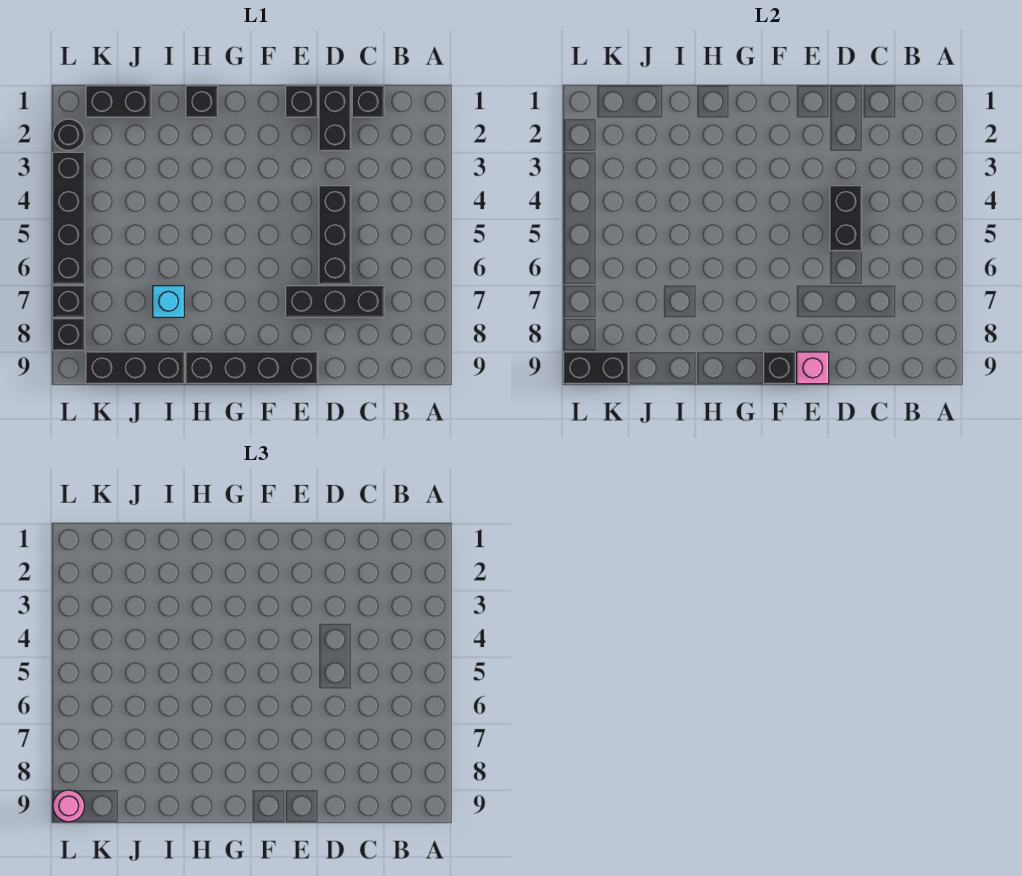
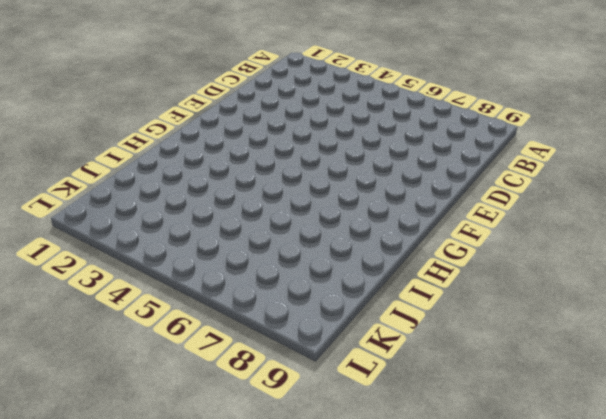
none -> black brick C1 level 1
none -> black brick C7:E7 level 1
none -> black brick D1:D2 level 1

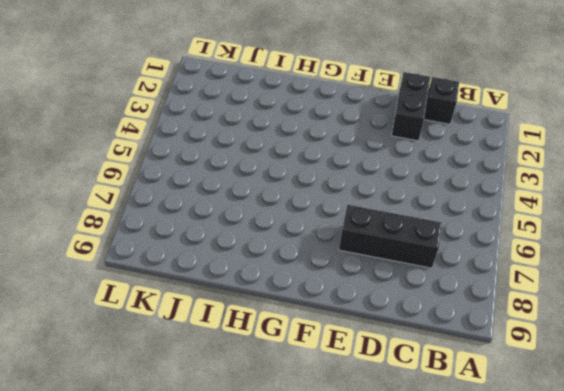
none -> black brick D4:D6 level 1
none -> black brick E1 level 1
none -> black brick E9:H9 level 1

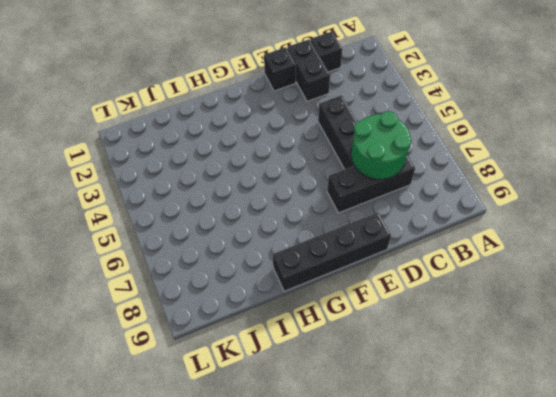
green round brick C6:D7 level 2 -> none
none -> black brick H1 level 1
none -> cyan brick I7 level 1
none -> black brick I9:K9 level 1

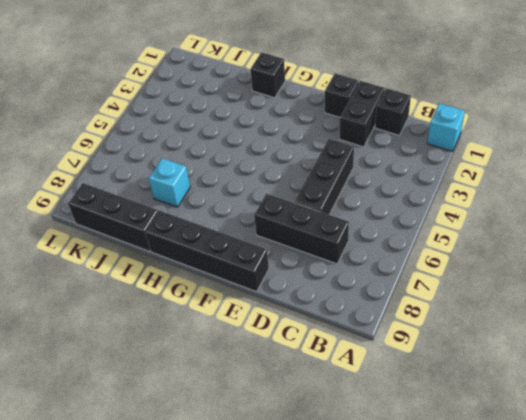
cyan brick A1 level 1 -> none
none -> black brick J1:K1 level 1
none -> black round brick L2 level 1
none -> black brick L3:L6 level 1

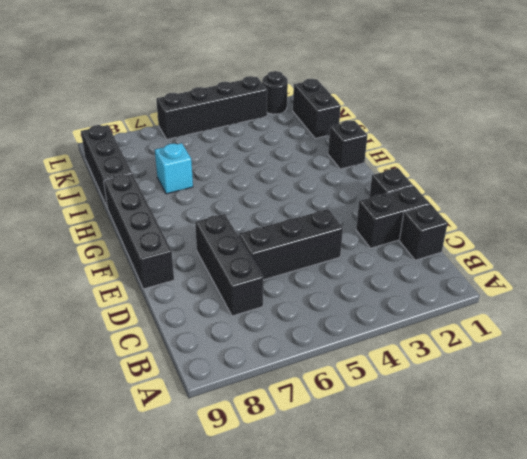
none -> black brick L7 level 1
none -> black brick L8 level 1
none -> black brick D4:D5 level 2

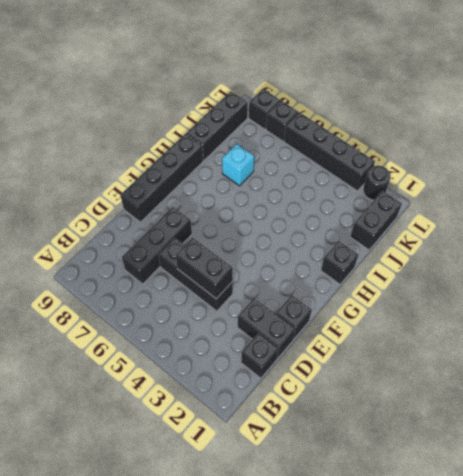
none -> pink brick E9 level 2
none -> black brick F9 level 2
none -> black brick K9:L9 level 2

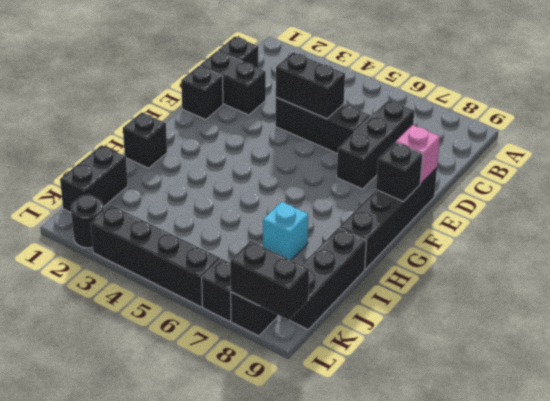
black brick L8:L9 level 2 -> black brick K9:L9 level 2
none -> pink round brick L9 level 3

